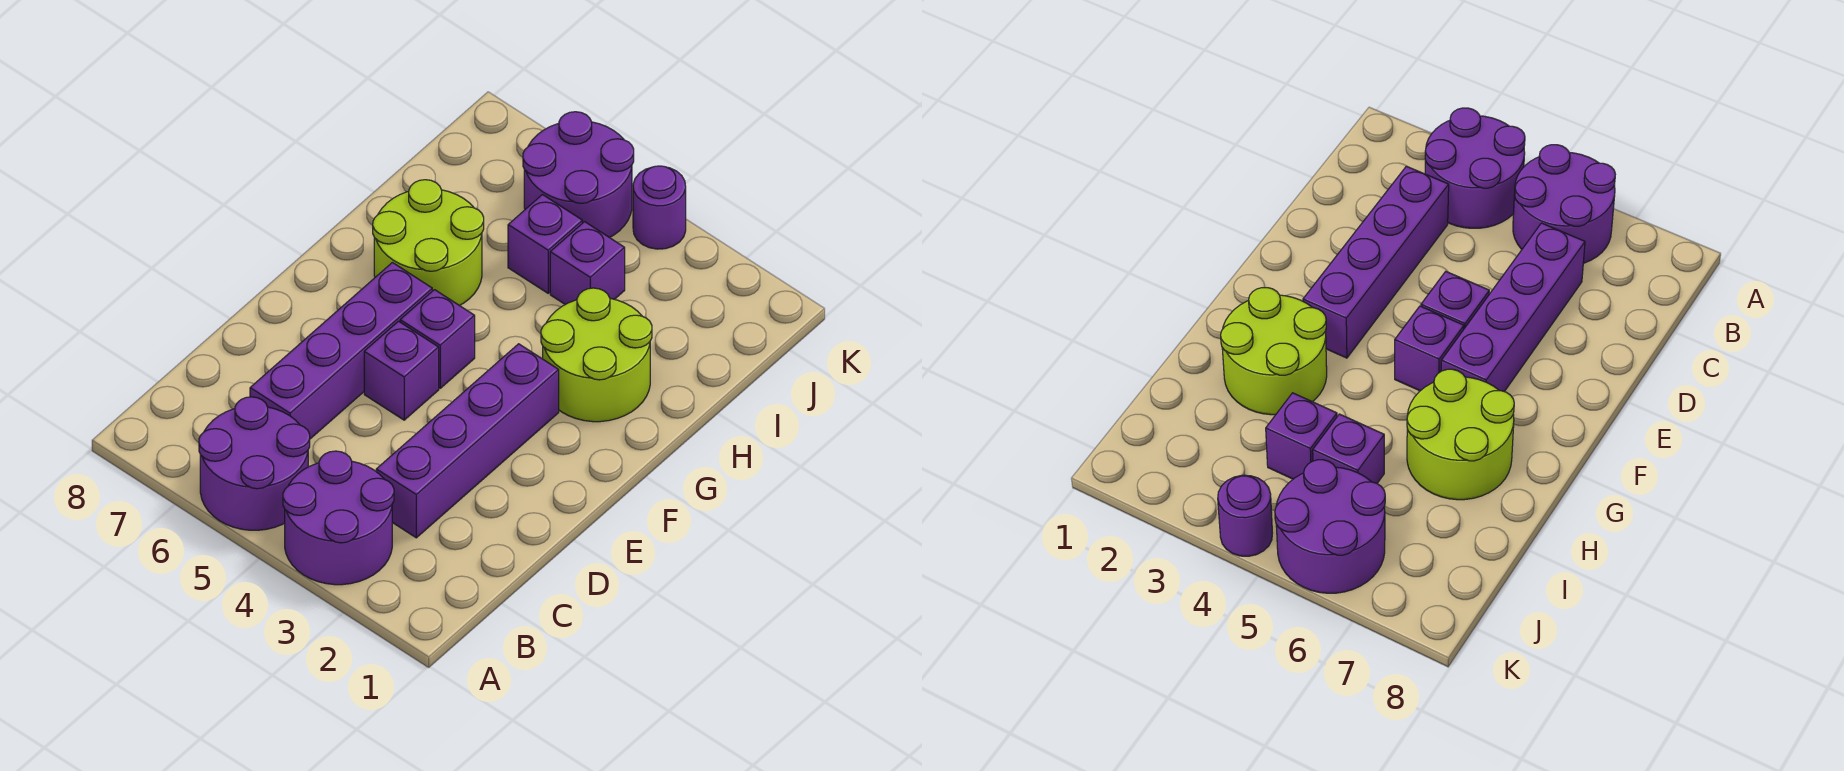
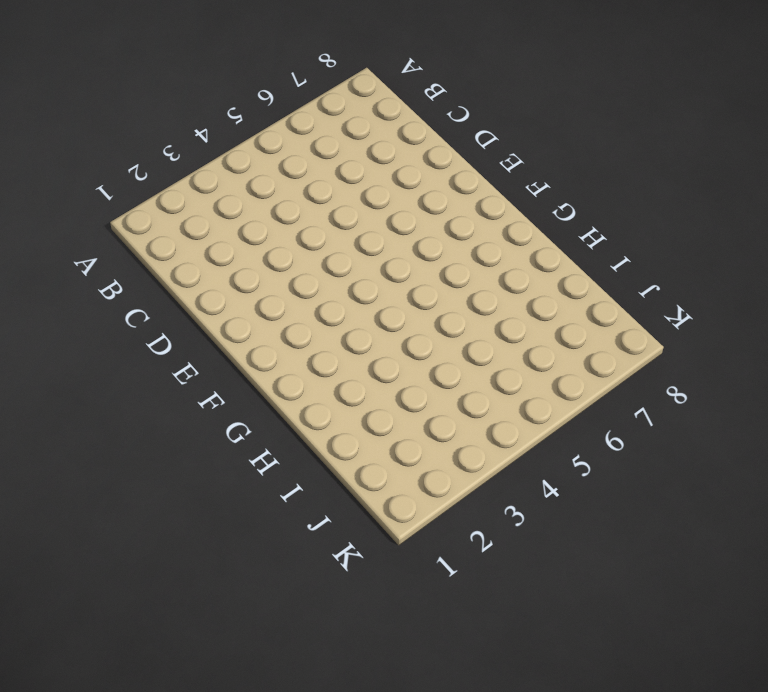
none -> purple round brick A3:B4 level 1
none -> purple round brick A5:B6 level 1
none -> purple brick C3:F3 level 1

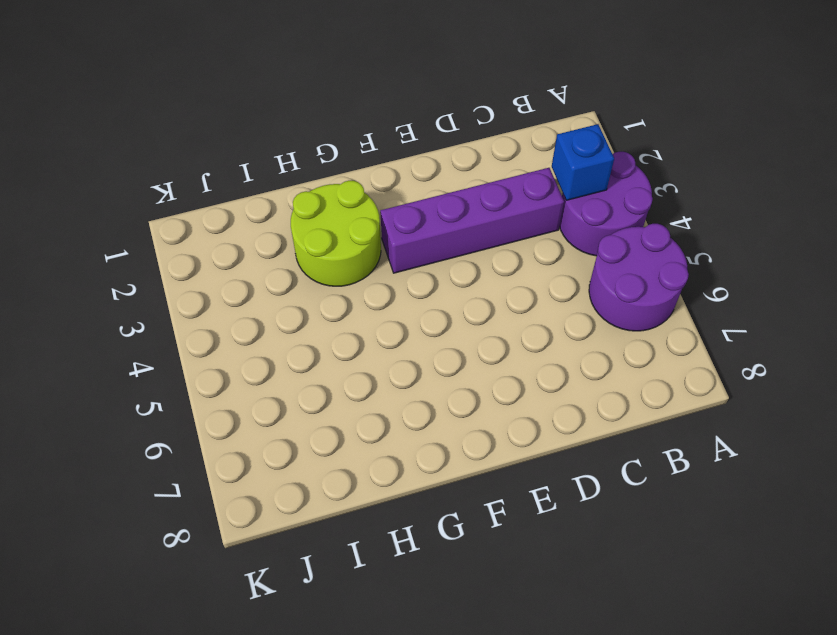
blue brick B3 level 2 -> none
none -> purple brick C6:F6 level 1
none -> purple brick E5 level 1
none -> purple brick F5 level 1

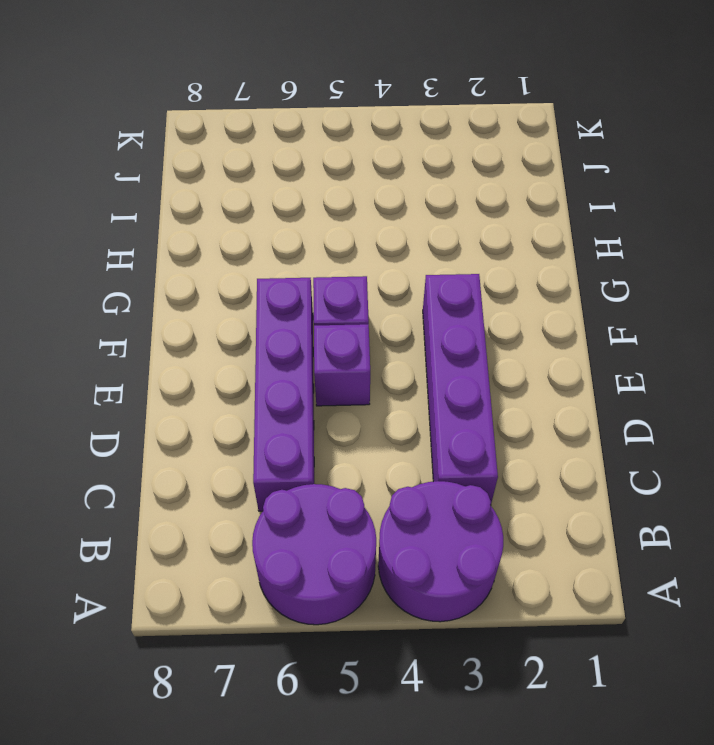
none -> lime round brick G2:H3 level 1
none -> lime round brick G6:H7 level 1
none -> purple brick I4 level 1

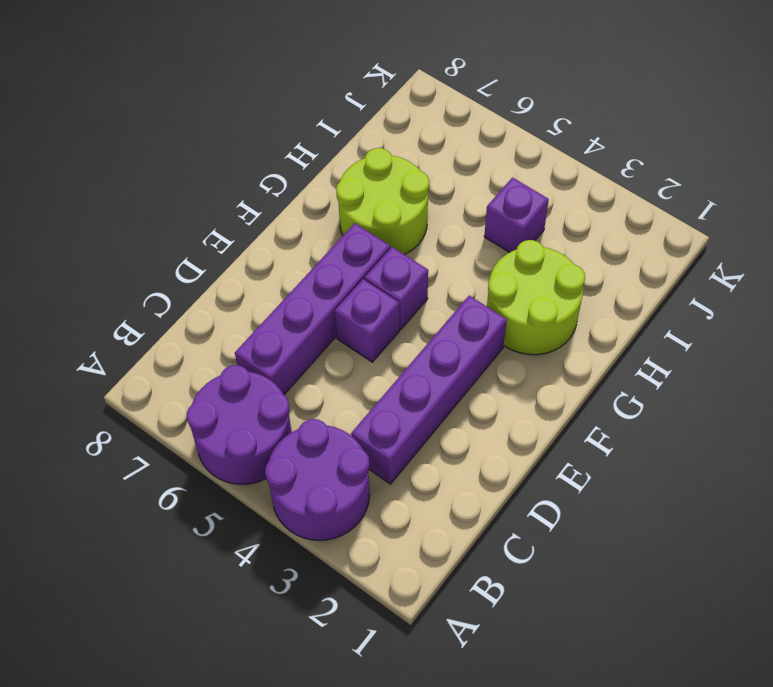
none -> purple brick I5 level 1
none -> purple round brick J5:K6 level 1
none -> purple round brick K4 level 1

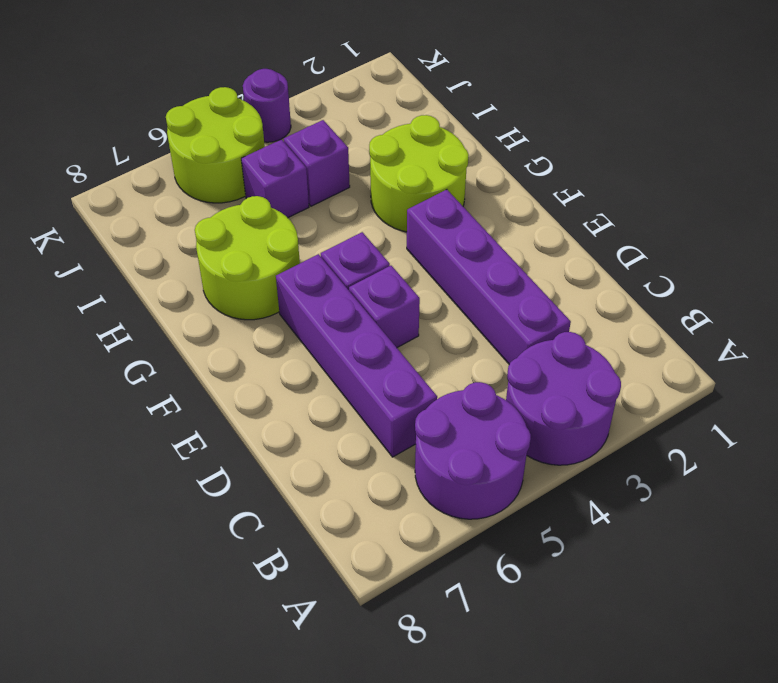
lime round brick J5:K6 level 1 -> purple round brick J5:K6 level 1

